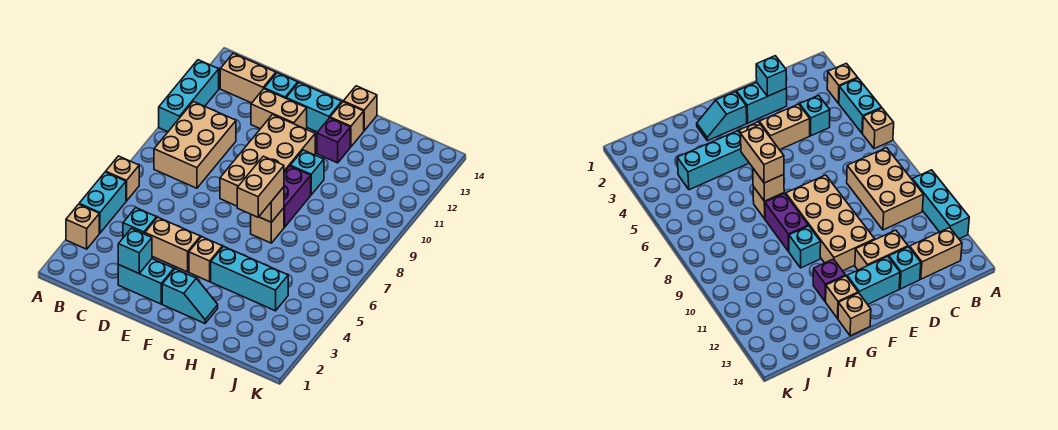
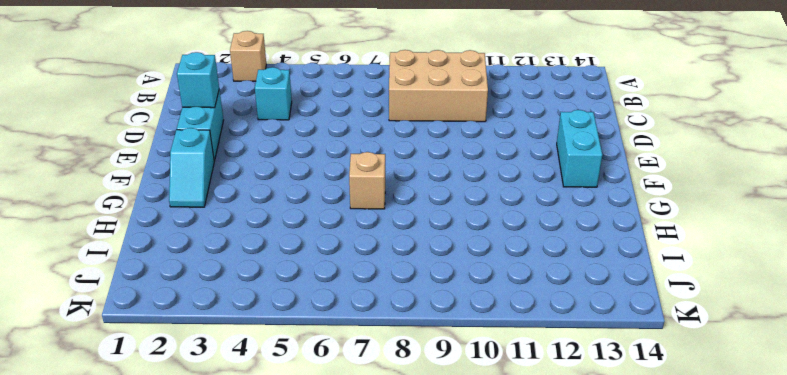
none -> cyan brick A4:A5 level 1
none -> tan brick A6 level 1
none -> cyan brick A10:A12 level 1

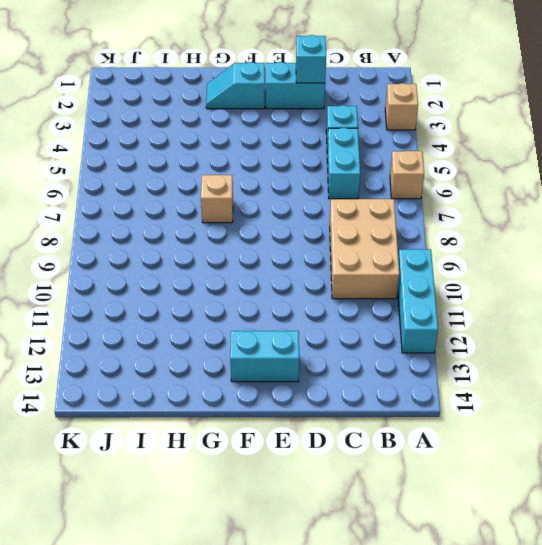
cyan brick C5:C6 level 1 -> cyan brick A4:A5 level 1
none -> tan brick B13:C13 level 1
none -> tan brick D4:E4 level 1
none -> tan brick D12:E12 level 1

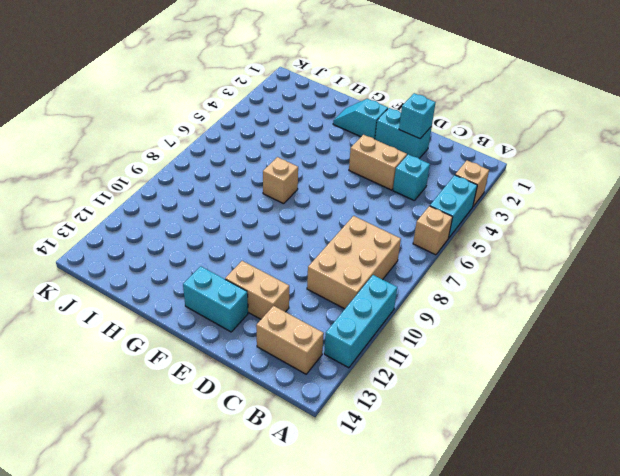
none -> cyan brick D13 level 1
none -> tan brick E8:F11 level 1
none -> tan brick F4 level 1

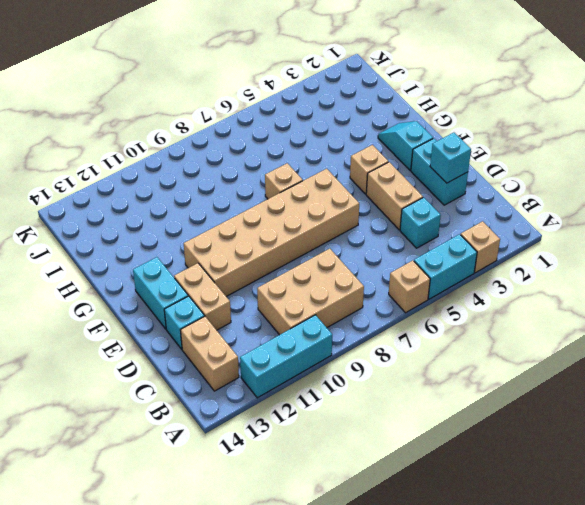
tan brick E6:F11 level 1 -> tan brick E8:F11 level 1
none -> cyan brick G4:I4 level 1
none -> purple brick G8:G9 level 1
none -> cyan brick G10 level 1

